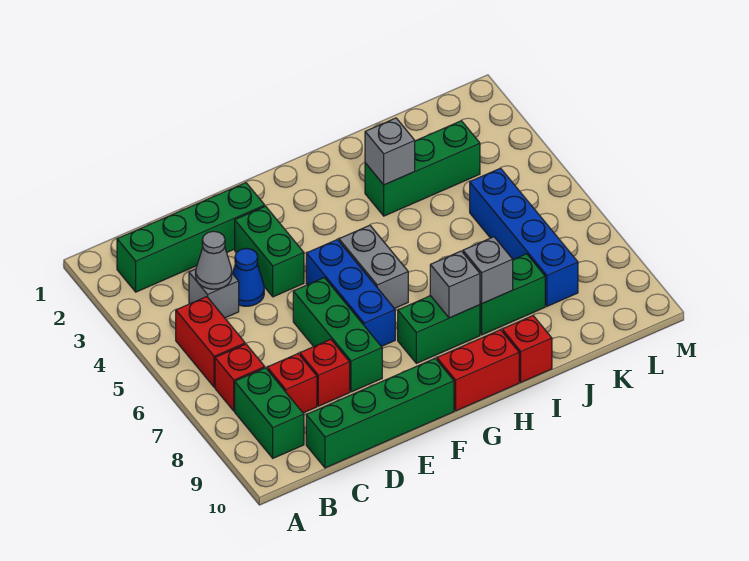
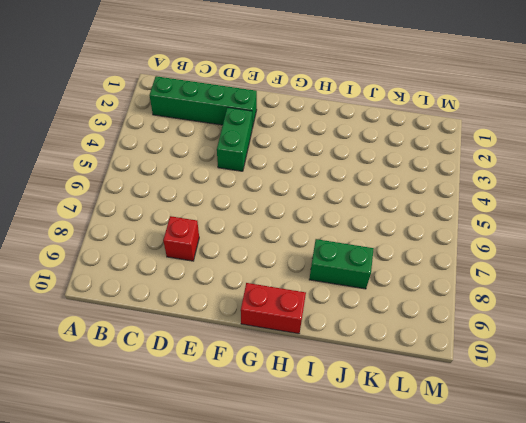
none -> red brick B5:B6 level 1
none -> red brick B7 level 1
none -> green brick B8:B9 level 1

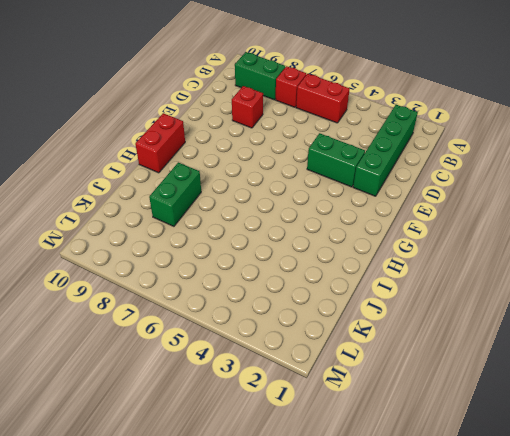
none -> grey brick C4 level 1
none -> red brick C8 level 1
none -> green brick C10:F10 level 1

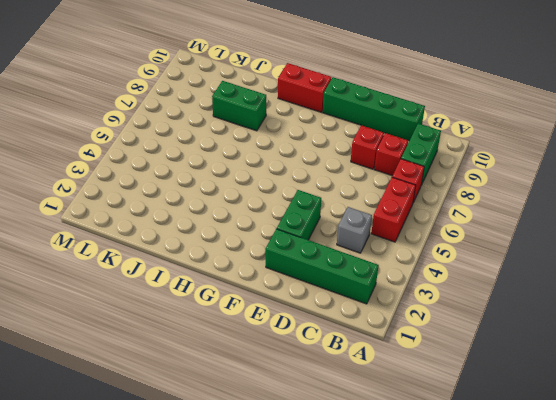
none -> blue cone D4 level 1
none -> green brick E6:E8 level 1
none -> blue brick F5:F7 level 1

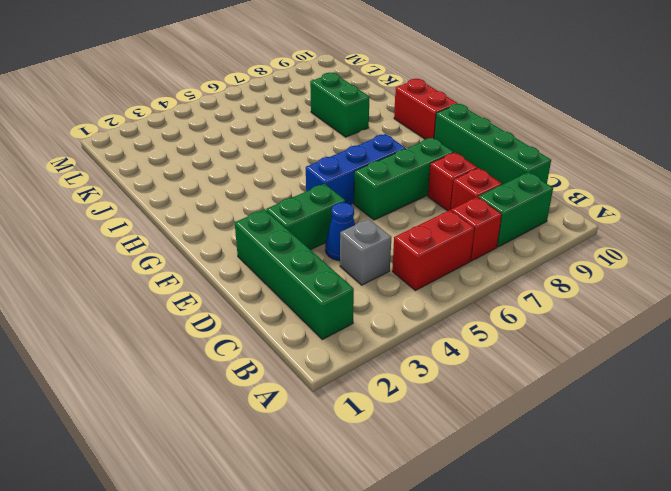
none -> grey brick G5:G6 level 1
none -> green brick G8:H8 level 1
none -> green brick I3:K3 level 1

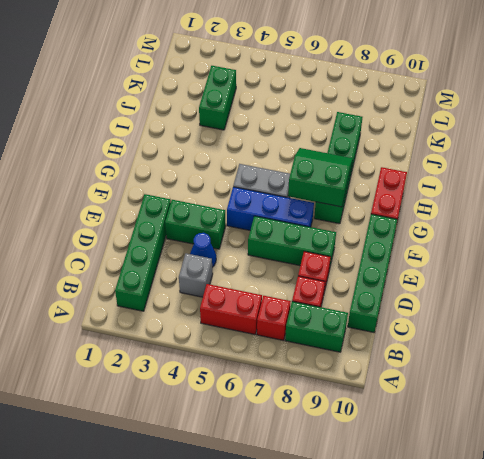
green slope G7:H8 level 2 top G -> grey brick H8 level 2
green brick J3:K3 level 1 -> green brick I3:K3 level 1
none -> red brick I10 level 1
none -> blue brick K5:K8 level 1
none -> grey cone C4 level 2

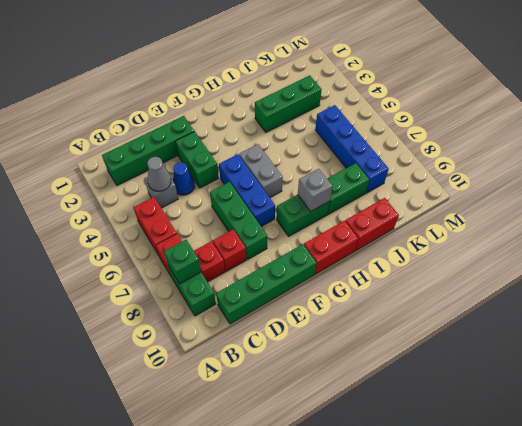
green brick B8 level 2 -> none
red brick I10:J10 level 1 -> red brick I10 level 1
none -> grey brick I3 level 2
none -> grey brick I8 level 2

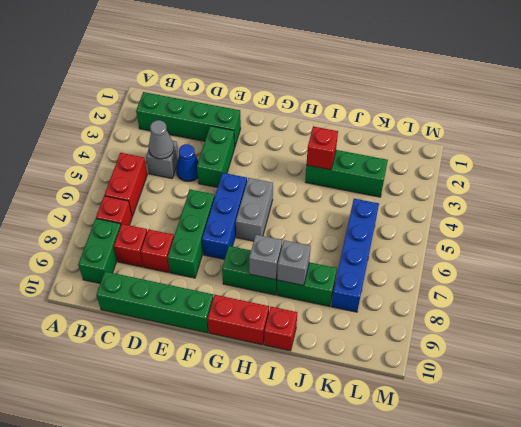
red brick I3 level 2 -> grey brick I3 level 2

